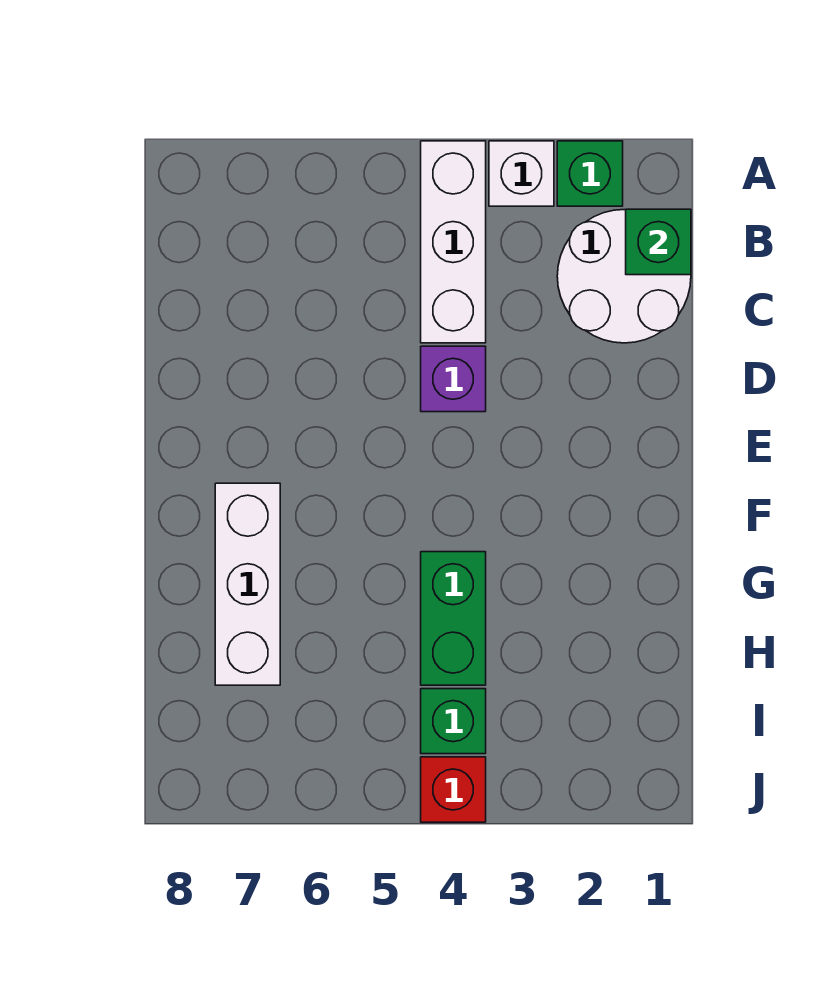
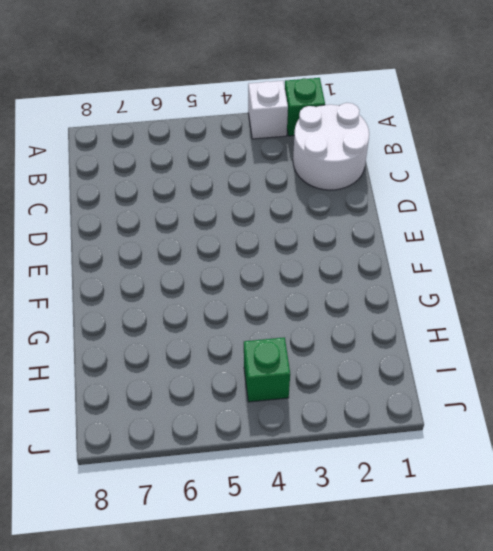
none -> white brick A4:C4 level 1
none -> purple brick D4 level 1

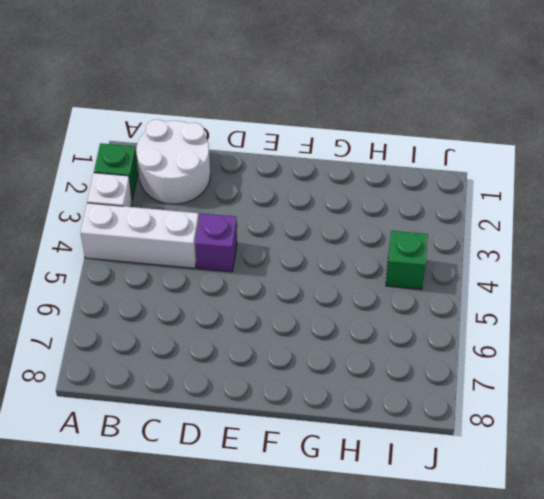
none -> white brick F7:H7 level 1
none -> green brick G4:H4 level 1

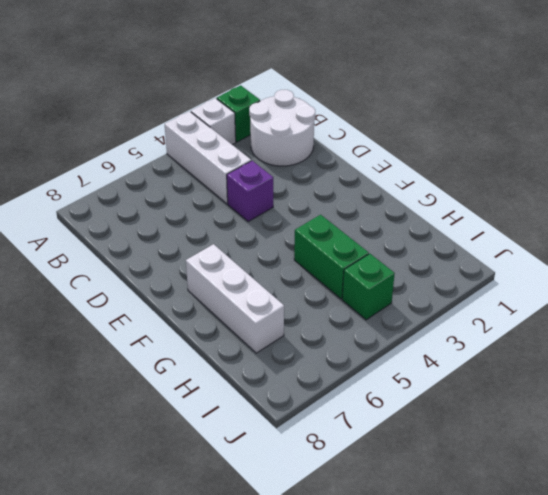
none -> red brick J4 level 1
none -> green brick B1 level 2

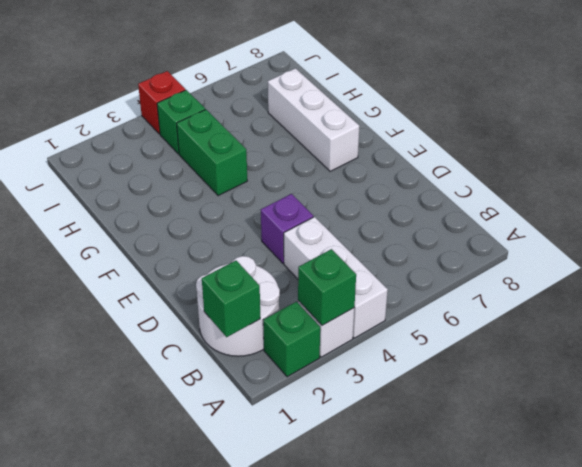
green brick A3 level 2 -> none

